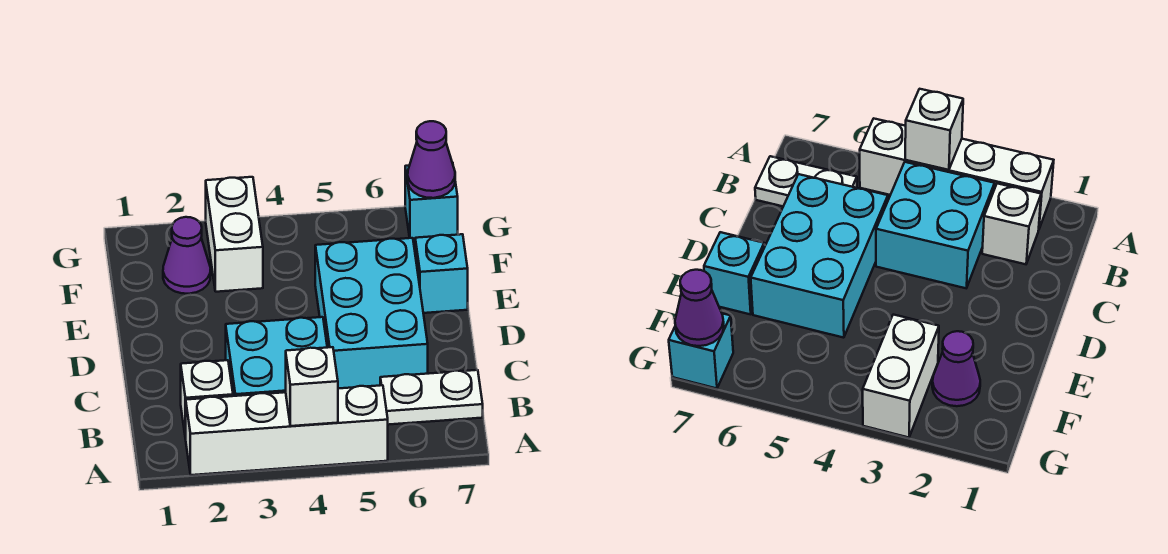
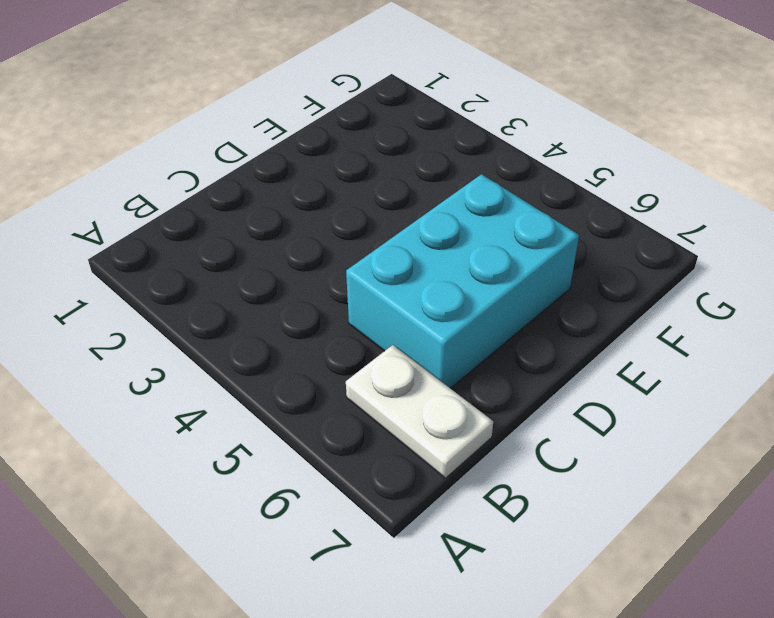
none -> white brick A2:A5 level 1
none -> white brick B2 level 1

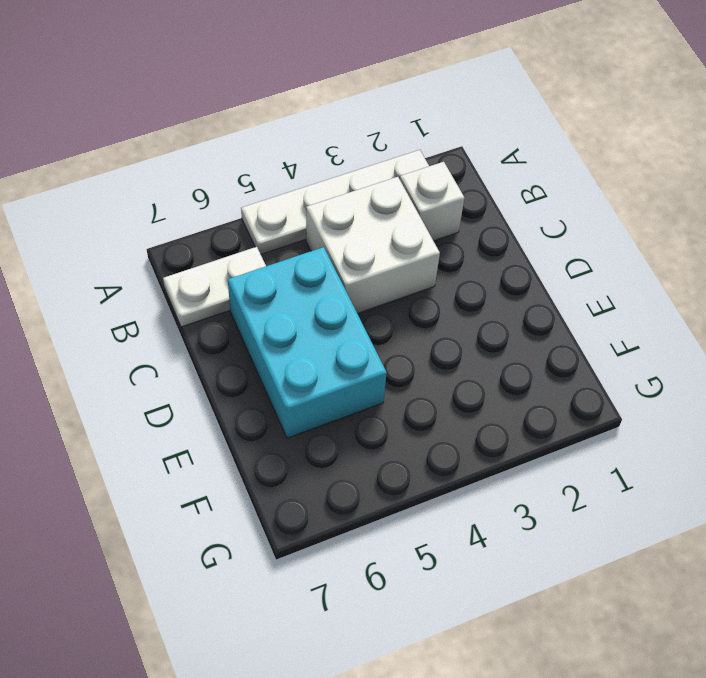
white plate A2:A5 level 1 -> white brick A2:A5 level 1
white brick B3:C4 level 1 -> cyan brick B3:C4 level 1
none -> cyan brick E7 level 1
none -> purple cone F2 level 1

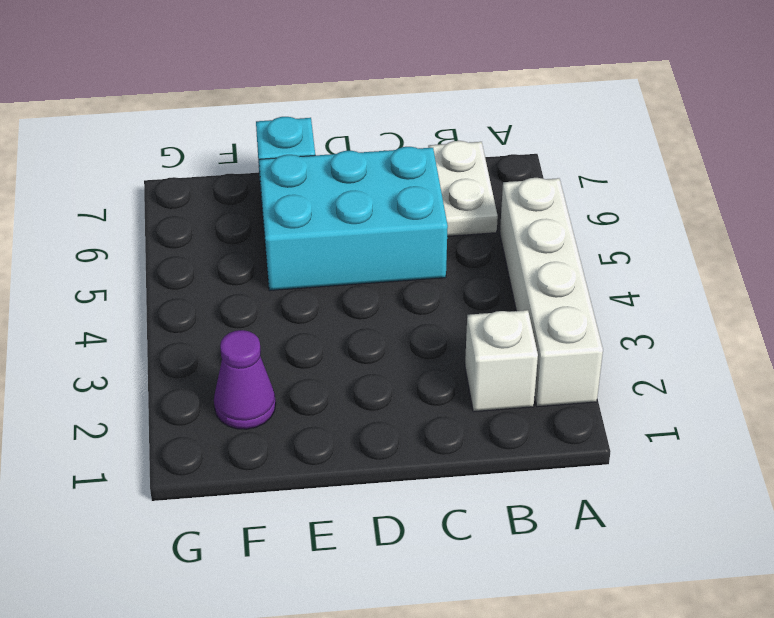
none -> cyan brick B3:C4 level 1
none -> white brick F3:G3 level 1

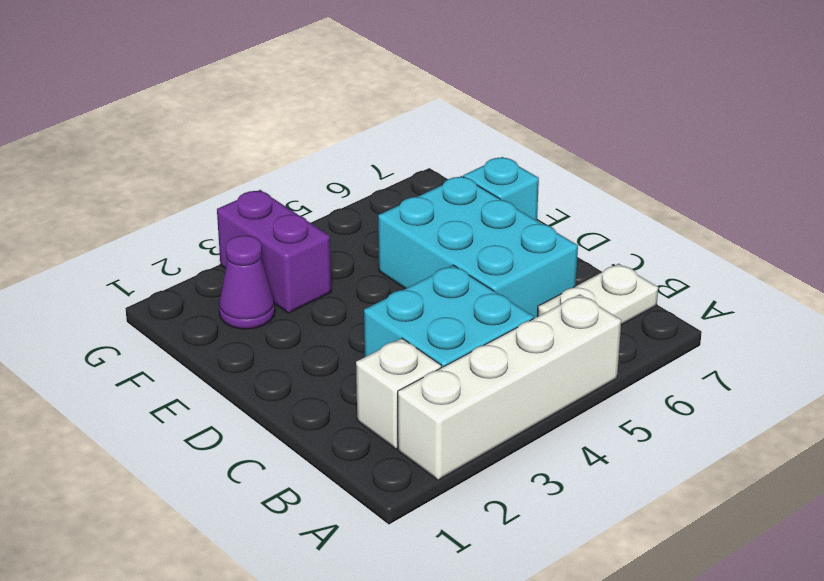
purple brick F3:G3 level 1 -> white brick F3:G3 level 1
none -> cyan brick G7 level 1
none -> white brick A4 level 2

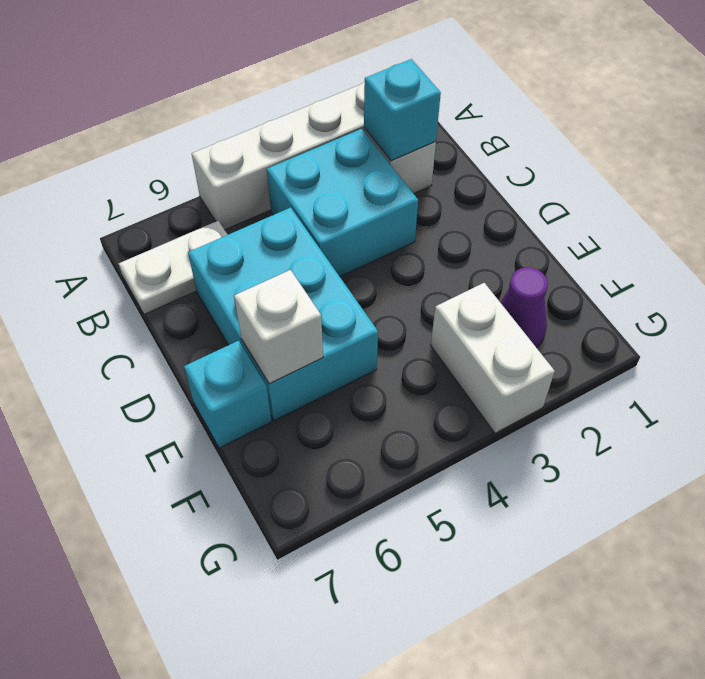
cyan brick B2 level 2 -> cyan brick G7 level 1
white brick E6 level 2 -> white brick A4 level 2
none -> purple cone G7 level 2

